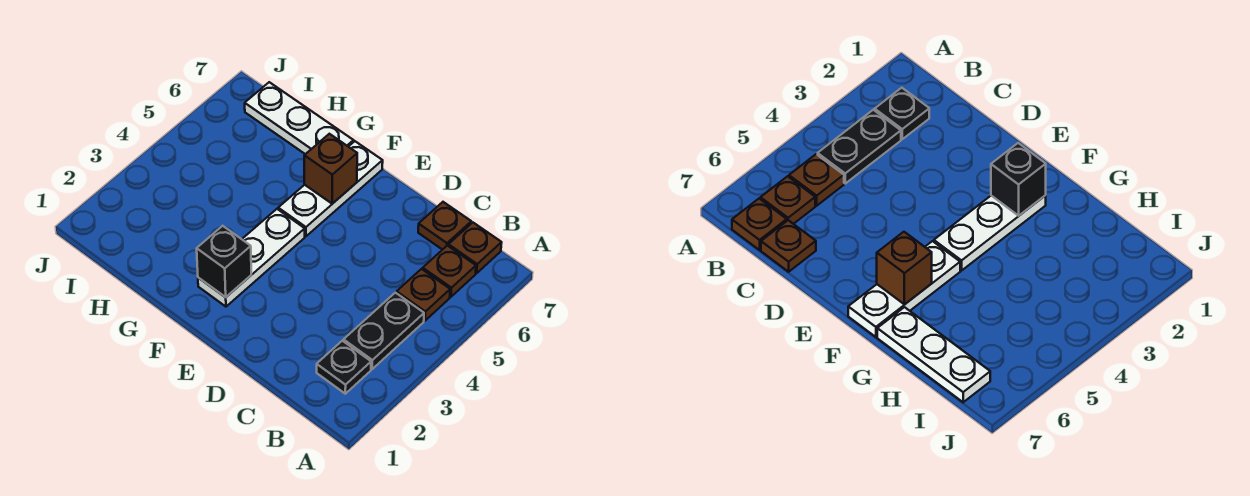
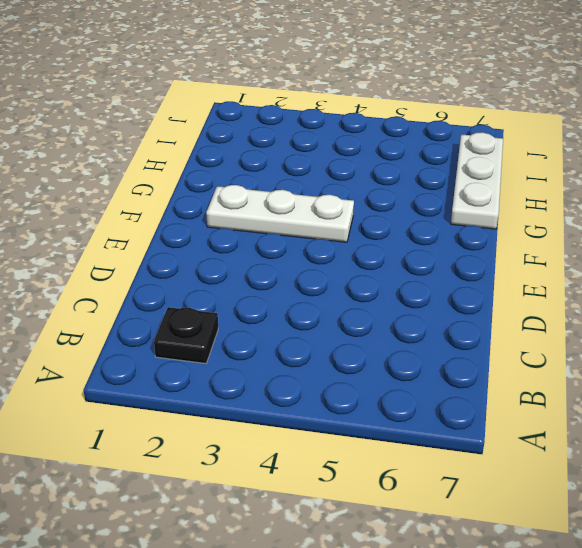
none -> black plate B3:B4 level 1
none -> brown plate B5 level 1

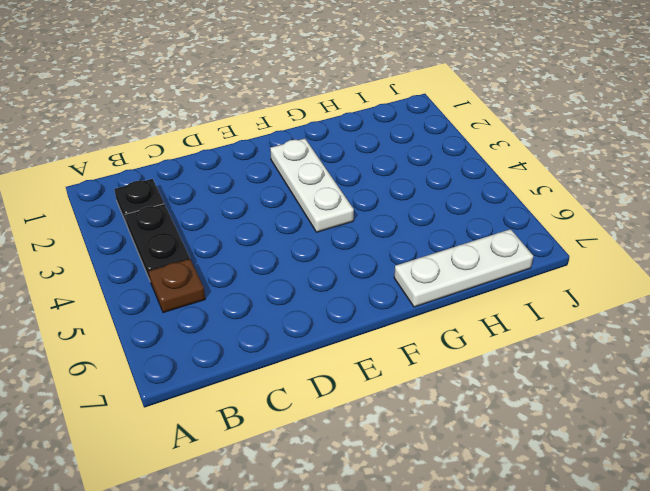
none -> brown plate B6 level 1
none -> brown plate B7 level 1

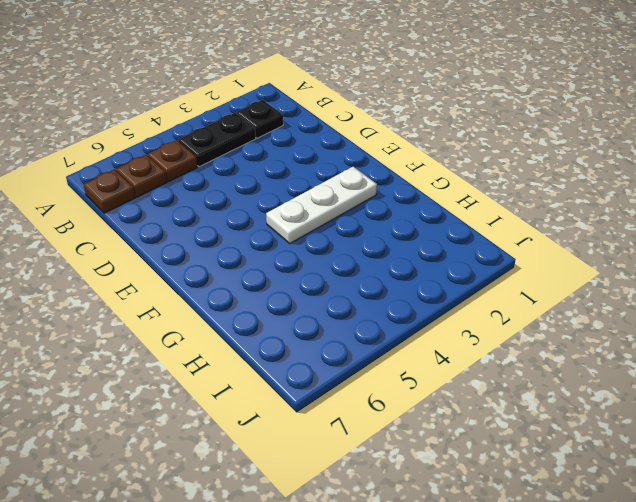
none -> brown plate C7 level 1
none -> white plate F5:F7 level 1

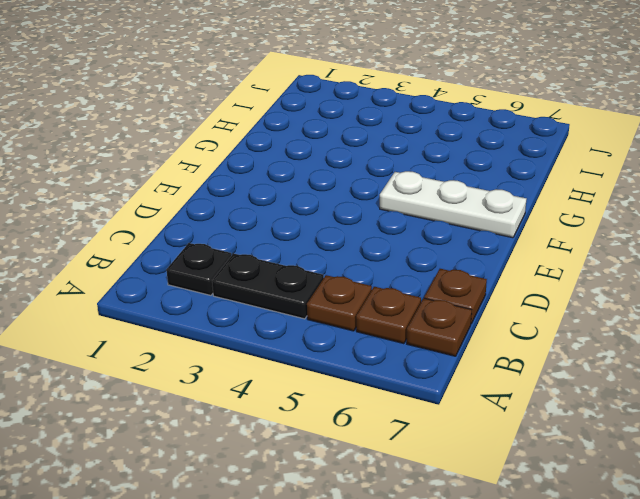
none -> white plate F2:F4 level 1
none -> white plate G7:I7 level 1

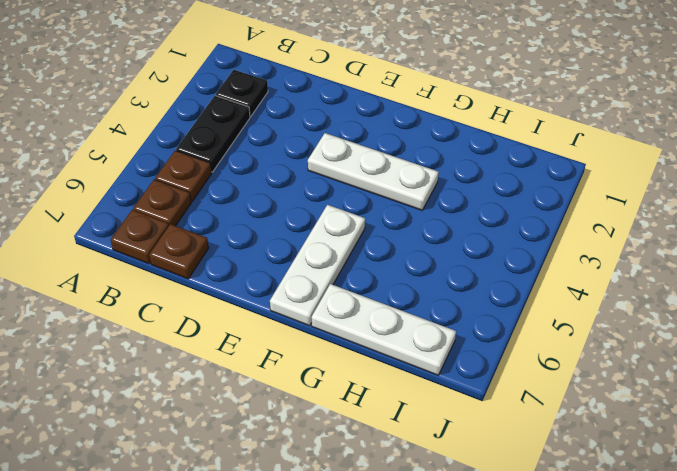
white plate E3:G3 level 1 -> white plate F2:F4 level 1
none -> black brick F2 level 2
none -> brown brick F6 level 2

